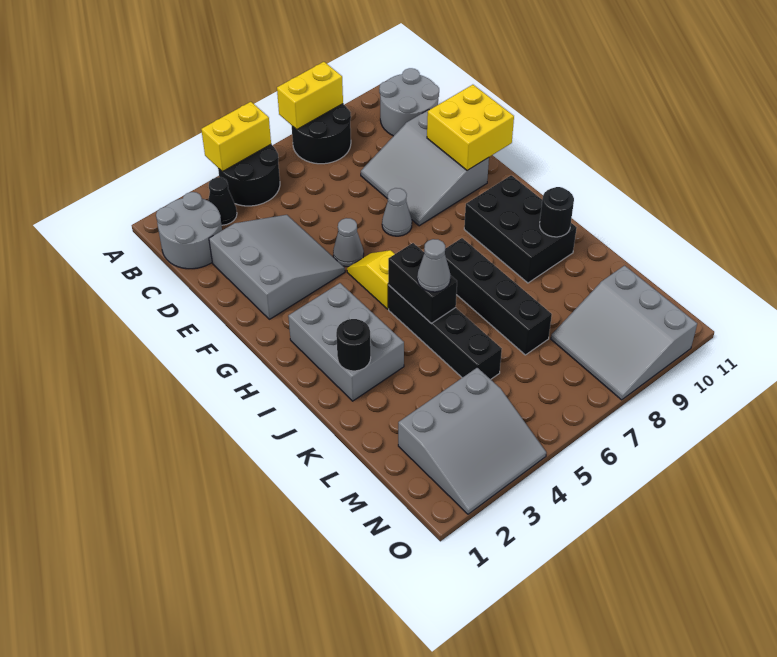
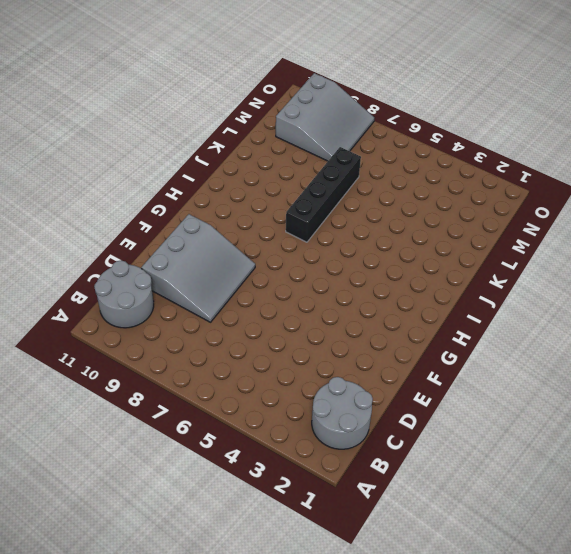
none -> black round brick A4:B5 level 1
none -> black round brick A7:B8 level 1
none -> black cone B3 level 1

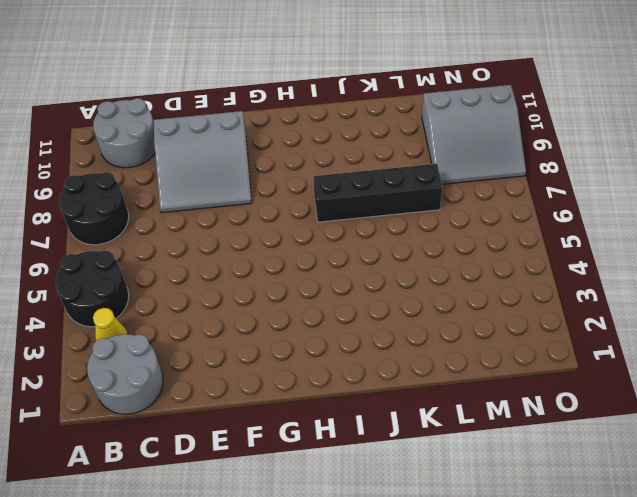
yellow cone B3 level 1 -> black cone B3 level 1
none -> grey slope D2:F4 level 1 top 2
none -> grey cone F5 level 1
none -> grey cone F7 level 1

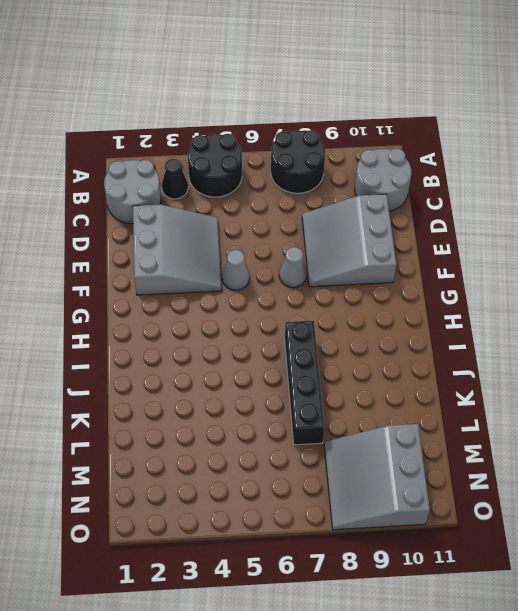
none -> yellow slope G5:H5 level 1 top H
none -> grey brick H2:J3 level 1
none -> black brick H9:J10 level 1

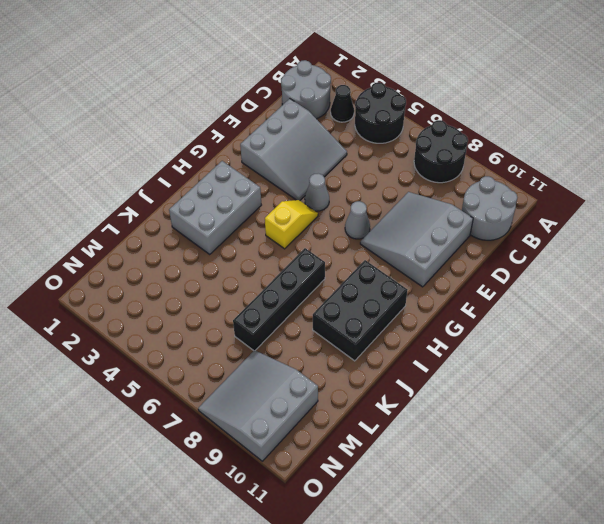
none -> black brick I5:L5 level 1
none -> grey slope M2:O4 level 1 top M
none -> yellow brick A4:A5 level 2

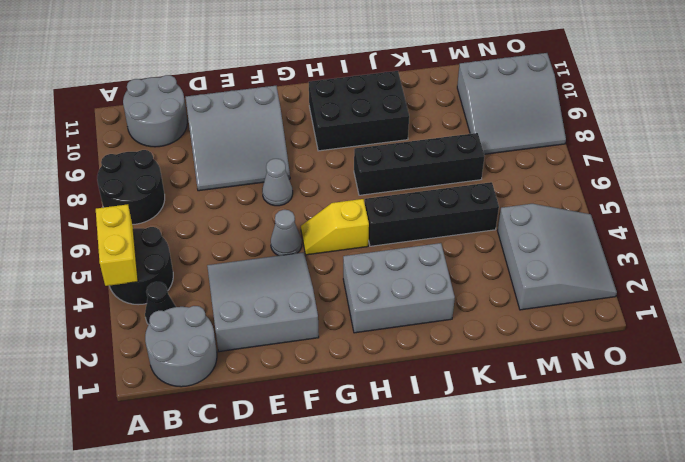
none -> yellow brick A7:A8 level 2
none -> yellow brick E10:F11 level 2
none -> black brick I5:J5 level 2

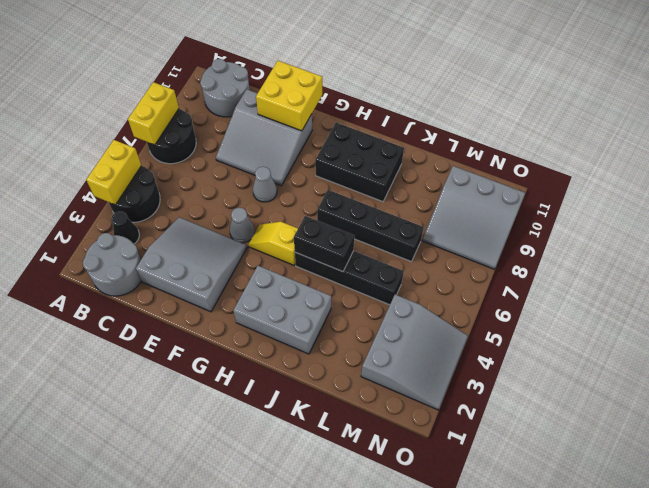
none -> black round brick J2 level 2
none -> black round brick J10 level 2
none -> grey cone J5 level 3

